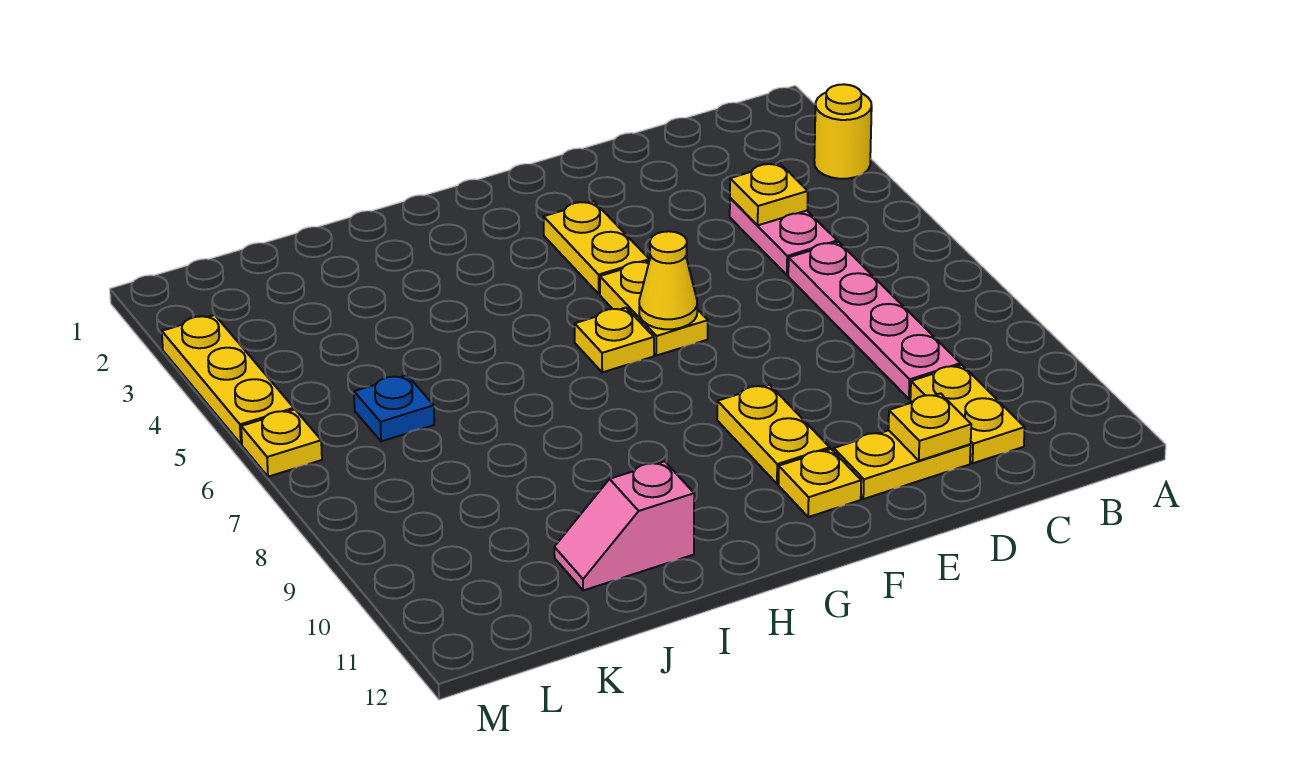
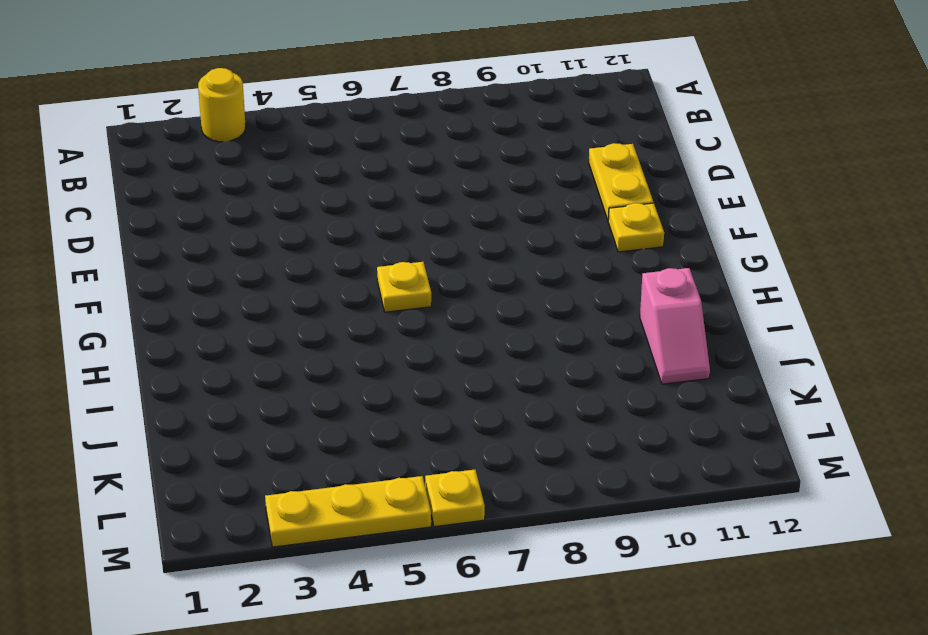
none -> pink plate C4:C5 level 1
none -> pink plate C6:C9 level 1
none -> yellow plate C10:C11 level 1

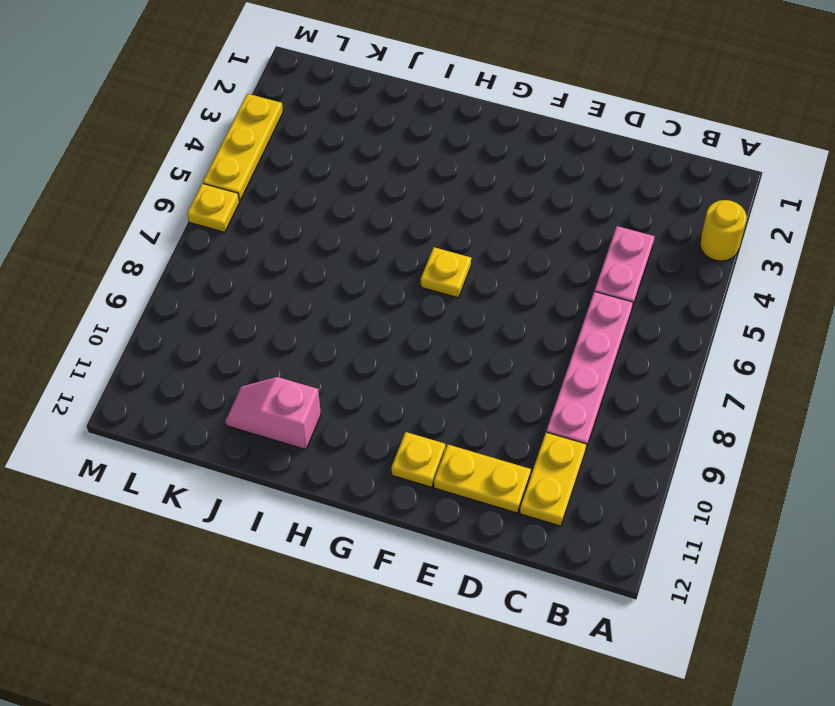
none -> yellow plate F3:F4 level 1
none -> yellow plate F5:F6 level 1
none -> yellow plate F9:F10 level 1

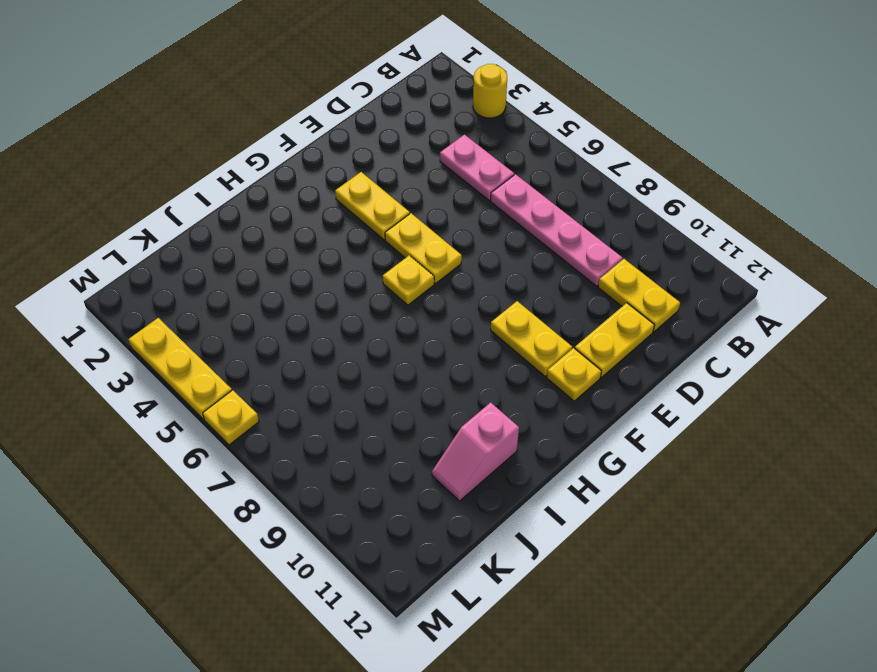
none -> blue plate K6 level 1
none -> yellow plate C4 level 2
none -> yellow plate D11 level 2

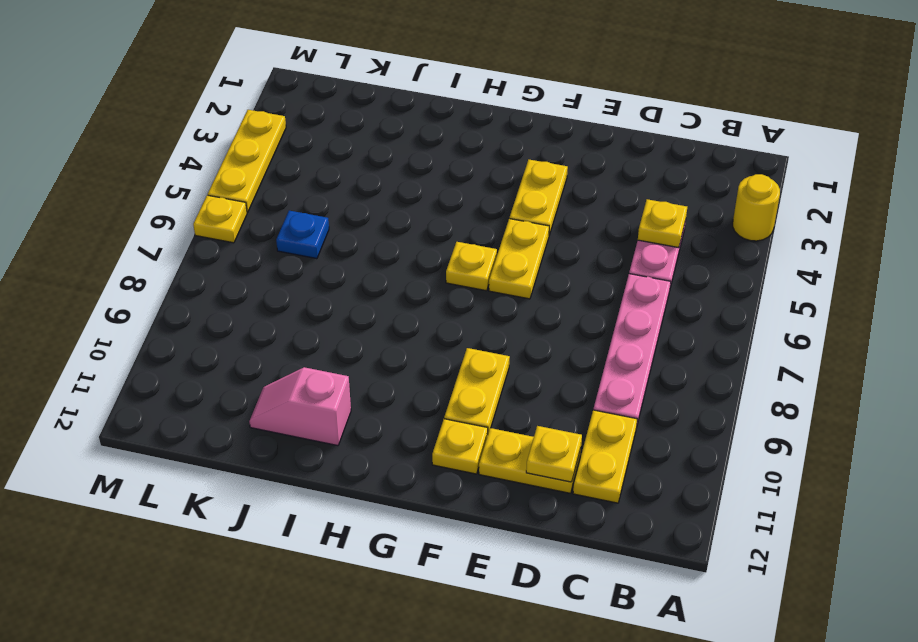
none -> yellow cone F6 level 2

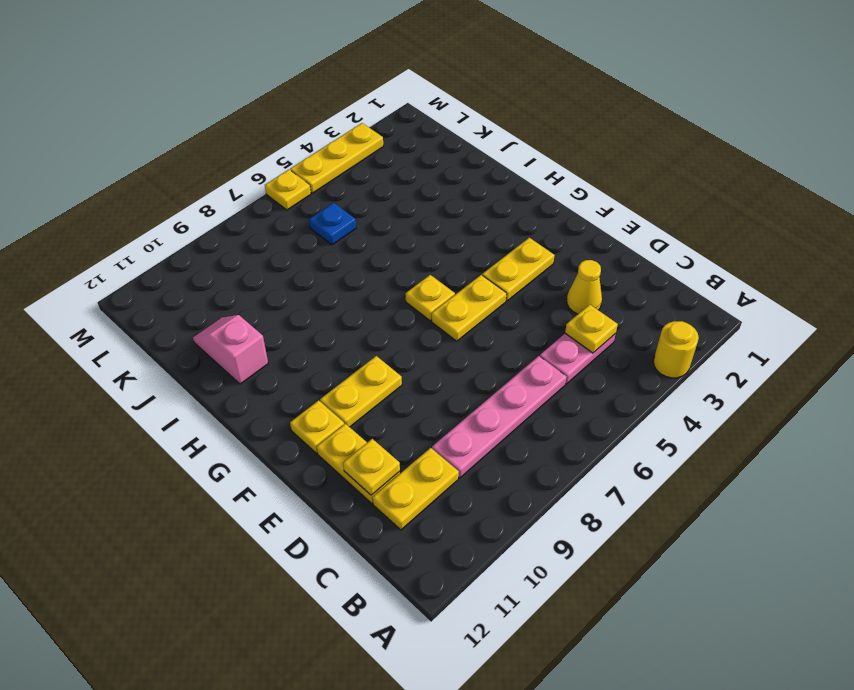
yellow cone D3 level 1 -> yellow cone F6 level 2

